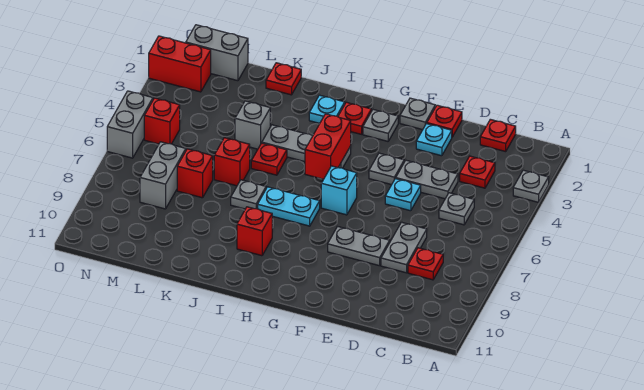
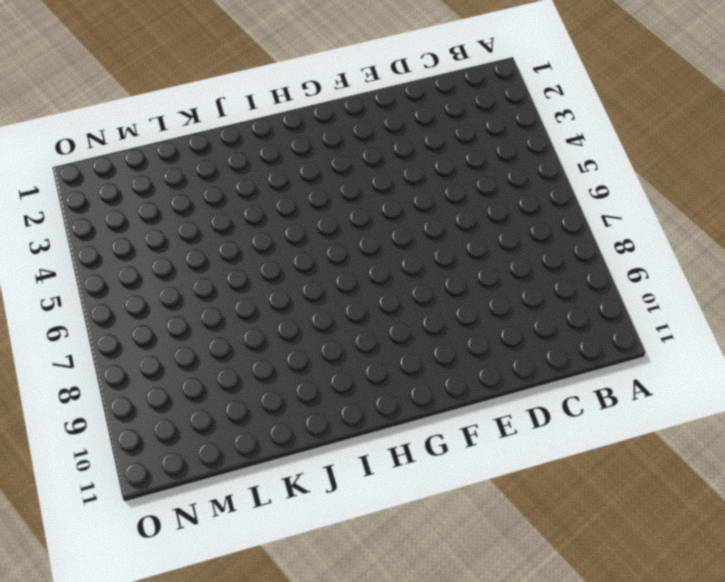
none -> grey plate A3 level 1
none -> red plate C1 level 1
none -> red plate C3 level 1
none -> grey plate C5 level 1

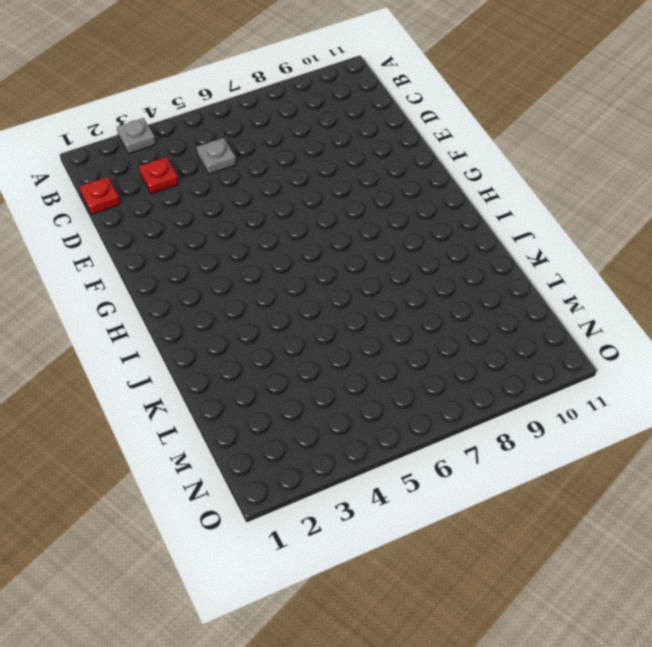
none -> red plate C8 level 1
none -> grey plate D4:E4 level 1
none -> grey plate D7:D8 level 1
none -> red plate E1 level 1

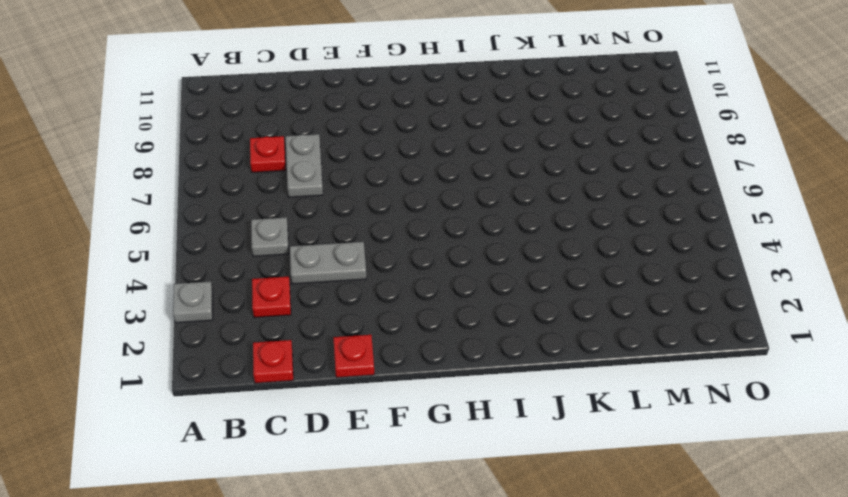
none -> cyan plate E2 level 1
none -> cyan plate E5 level 1
none -> grey plate E8:F8 level 1
none -> grey plate F1 level 1

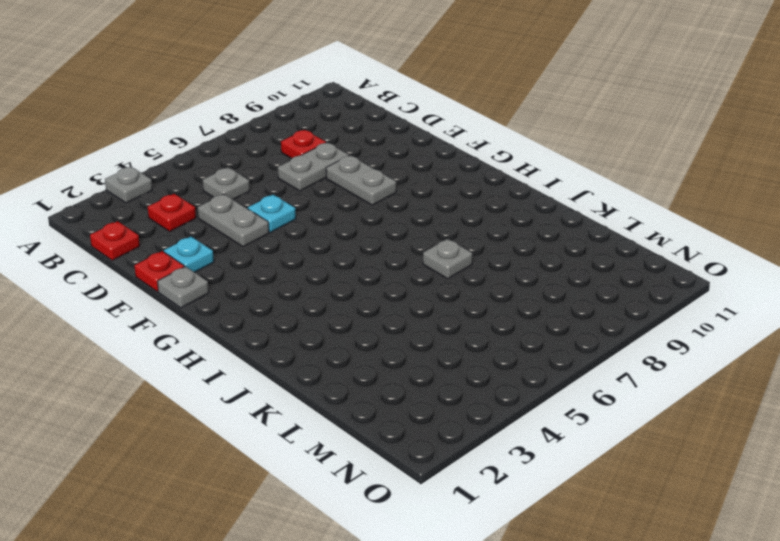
none -> grey plate F4 level 1
none -> grey plate G2 level 1
none -> cyan brick G6 level 1
none -> red plate H2 level 1

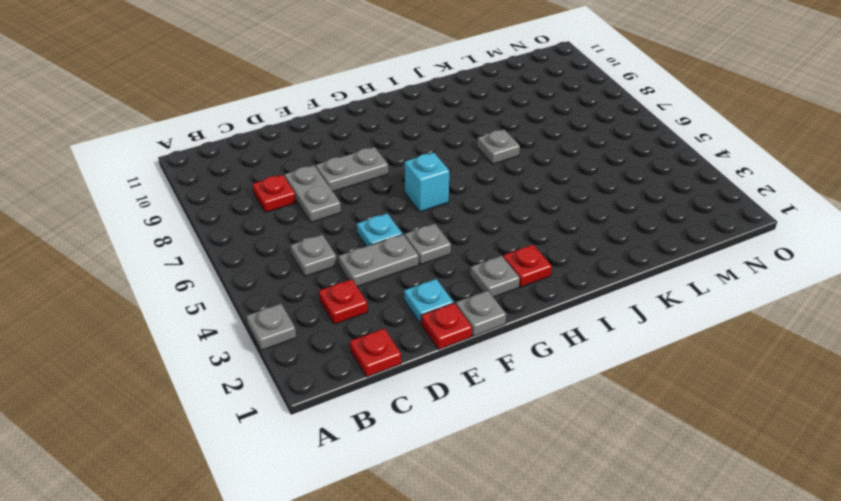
none -> grey plate H4:J4 level 1
none -> cyan plate H7:I7 level 1
none -> cyan plate I2 level 1
none -> red brick I9 level 1

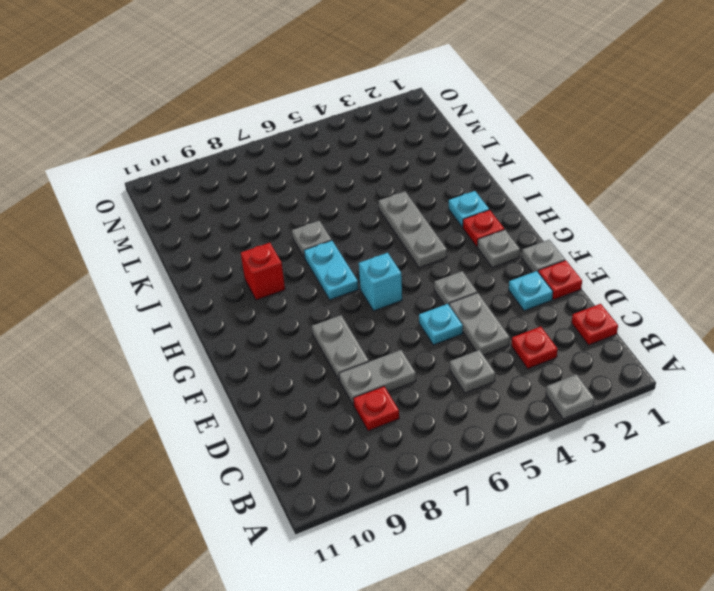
none -> red plate J5 level 1
none -> red plate K1 level 1
none -> grey brick K4 level 1
none -> red brick K6 level 1

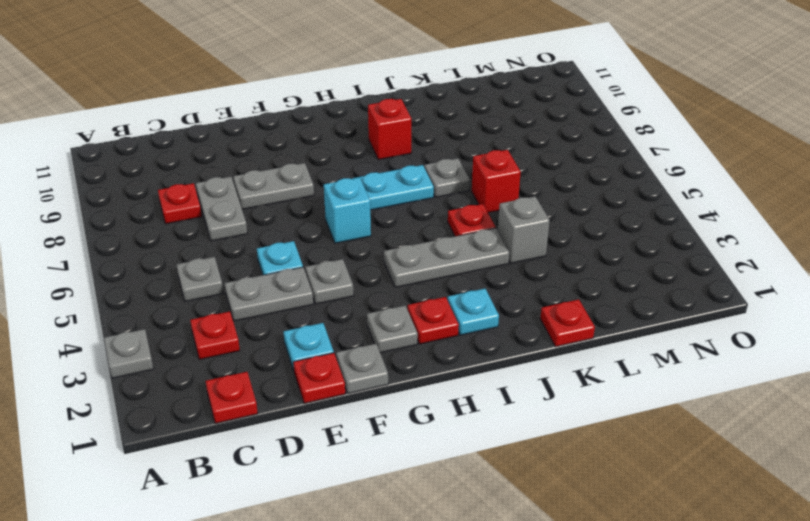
none -> red brick L7 level 1
none -> grey brick M1:N1 level 1
none -> grey brick M7:M8 level 1
none -> red brick N2:O2 level 1

